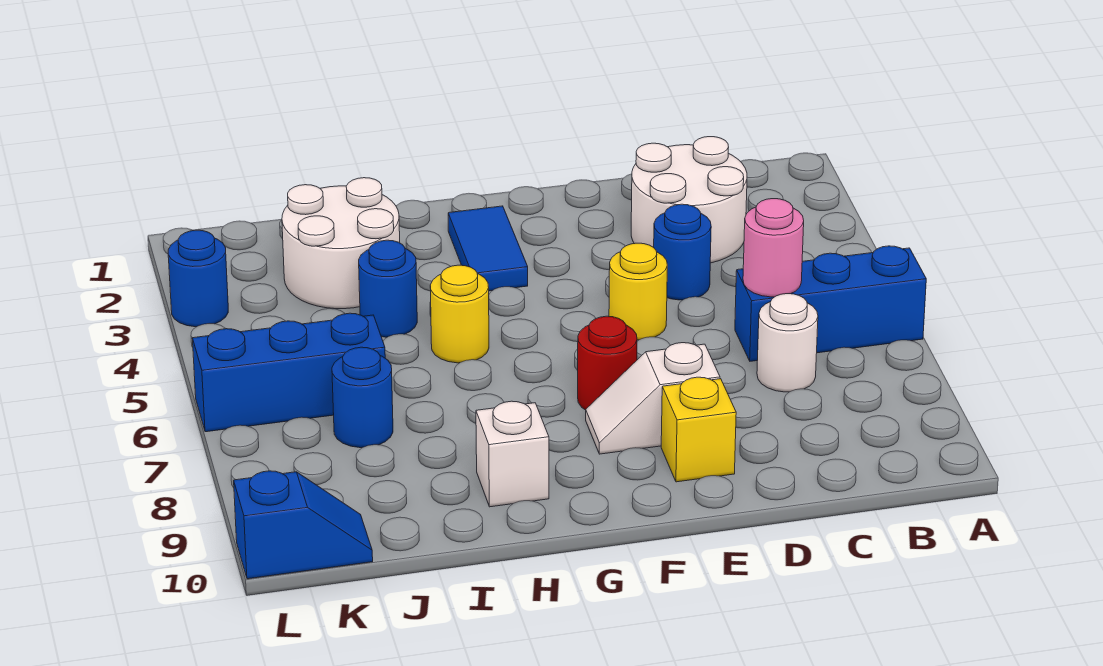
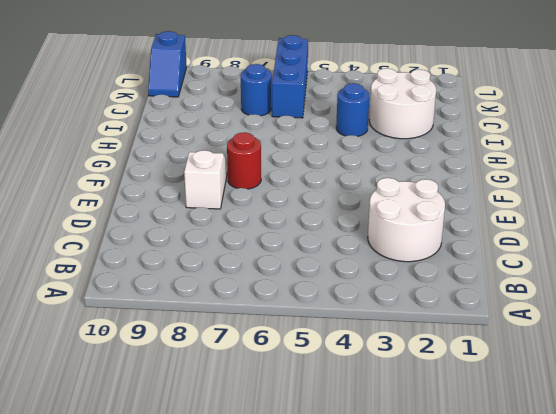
none -> blue brick A6:C6 level 1
none -> white round brick C7 level 1
none -> blue round brick D4 level 1

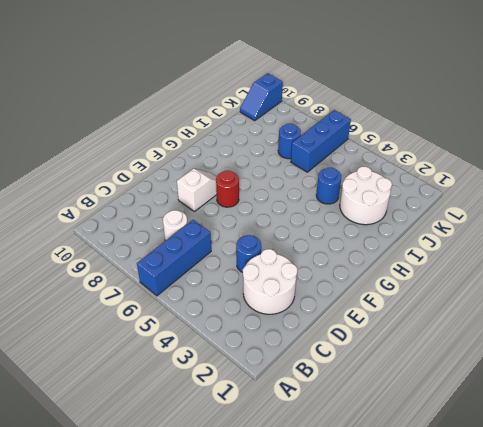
none -> yellow round brick E5 level 1
none -> yellow brick E9 level 1
none -> blue tile G2:G3 level 1

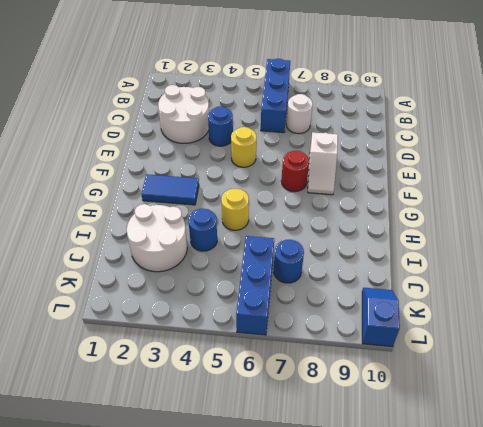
none -> yellow brick E9 level 1
none -> white brick H9 level 1
none -> blue round brick L3 level 1

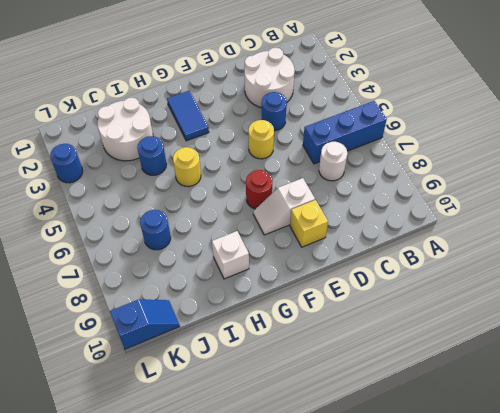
none -> blue brick J6:L6 level 1
none -> pink round brick C6 level 2

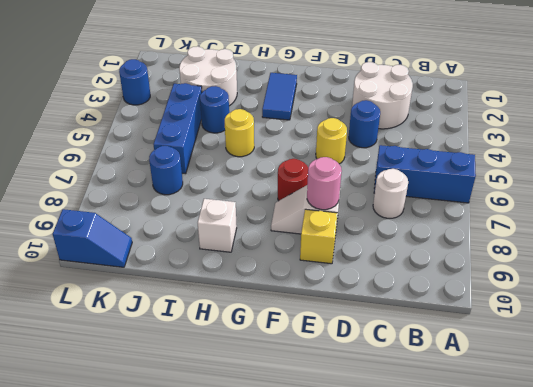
pink round brick E8 level 2 -> pink round brick C6 level 2
blue brick J4:J6 level 1 -> blue brick J6:L6 level 1

